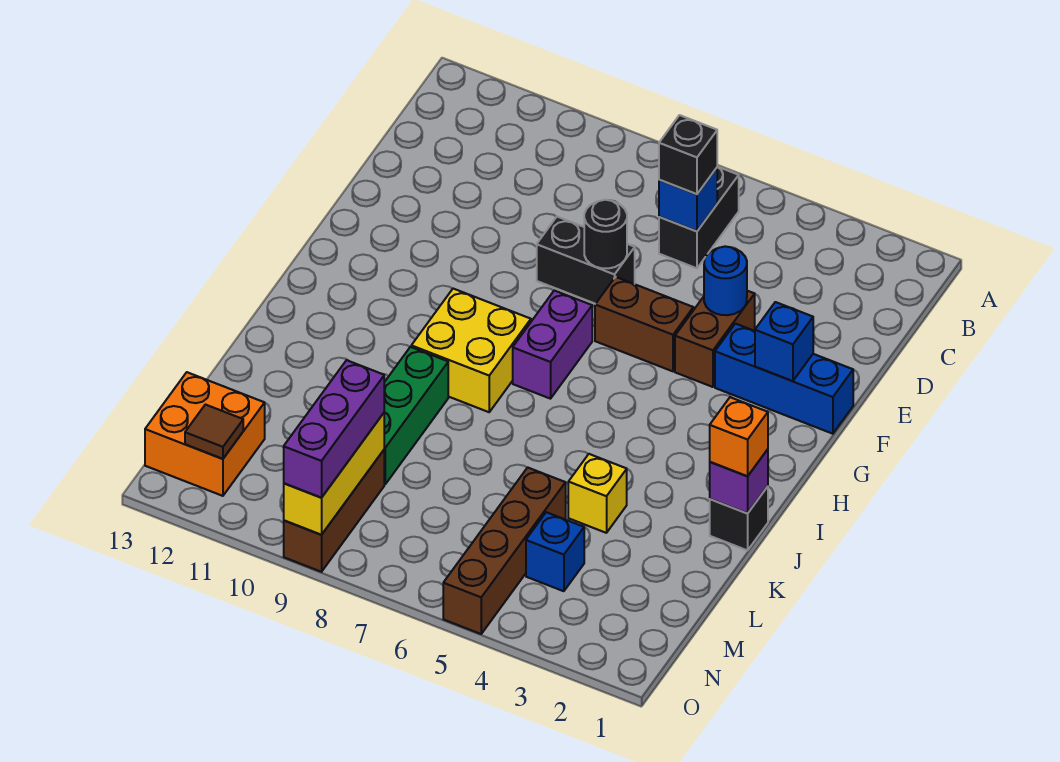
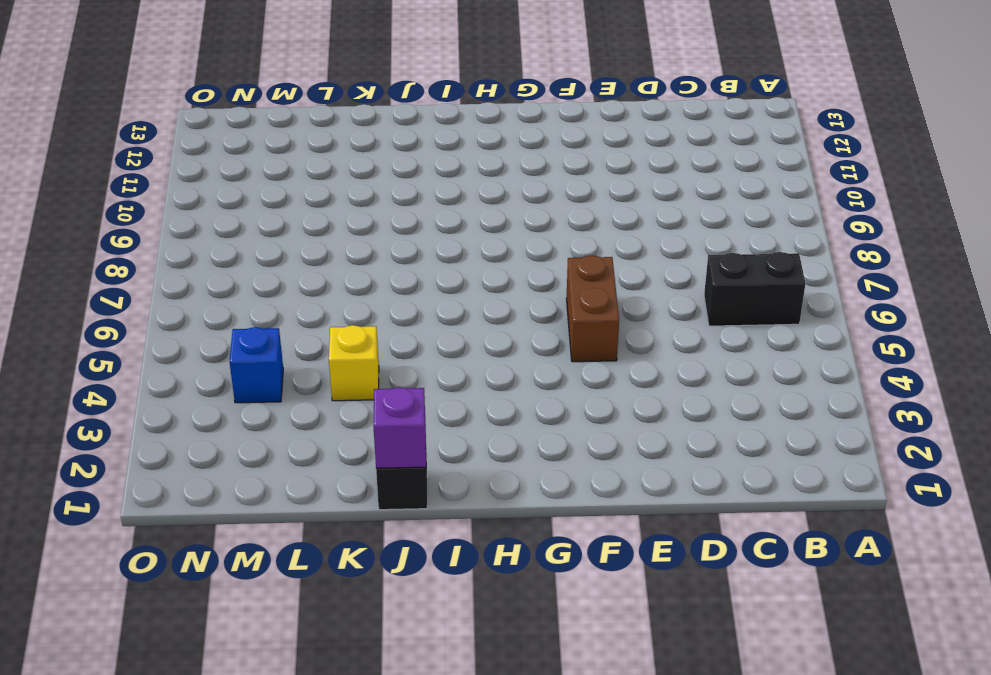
none -> brown brick E4:F4 level 1
none -> black brick E7:E8 level 1
none -> blue brick F1:F3 level 1

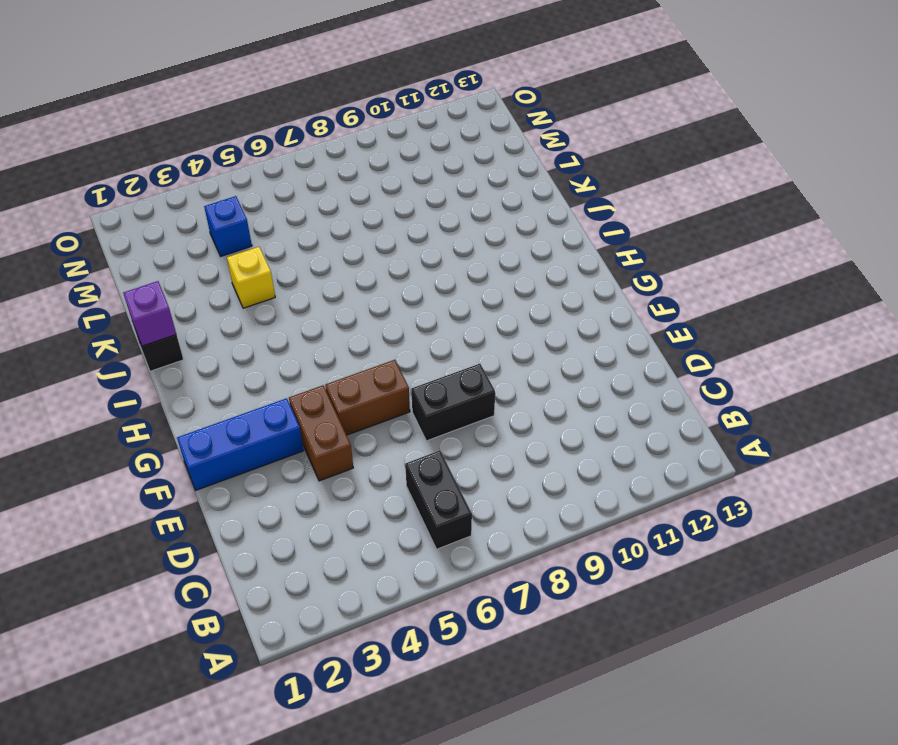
none -> purple brick G7:H7 level 1
none -> yellow brick H8:I9 level 1
none -> green brick J9:L9 level 1

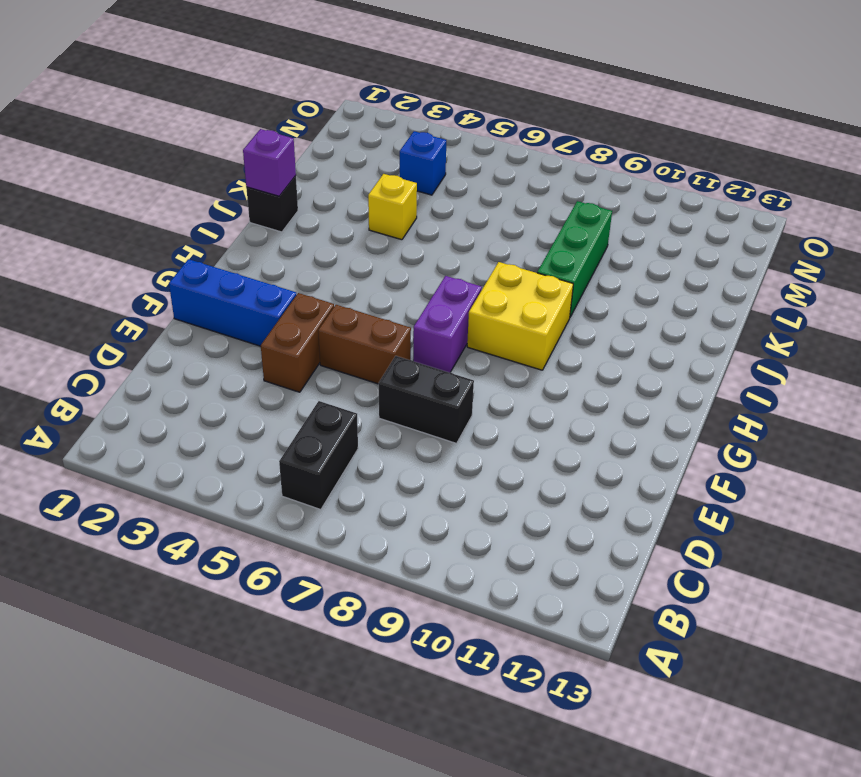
none -> brown brick L5:O5 level 1
none -> brown brick M9:O9 level 1
none -> orange brick M12:N13 level 1

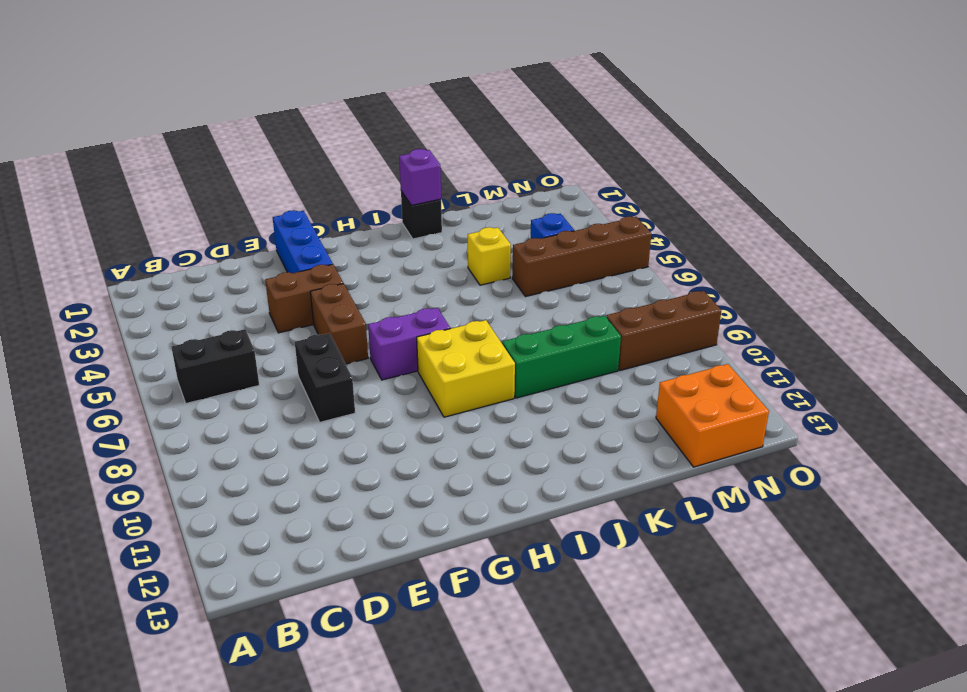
none -> blue brick C6 level 2
none -> blue round brick E4 level 2
none -> black round brick E7 level 2

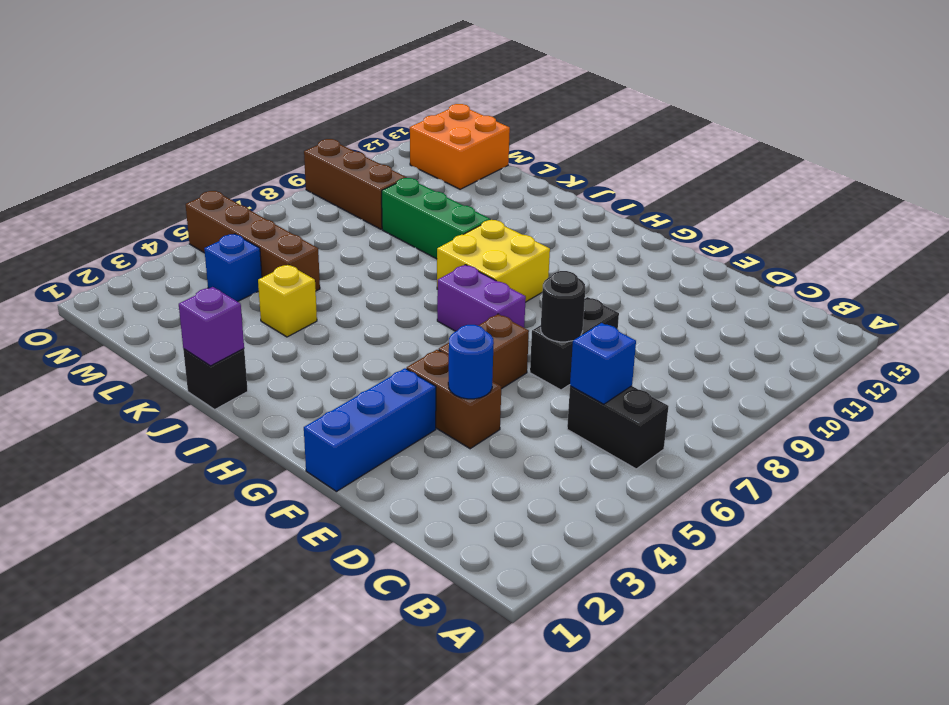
none -> blue brick F2 level 2
none -> yellow brick M9:O9 level 2
none -> brown tile N12 level 2

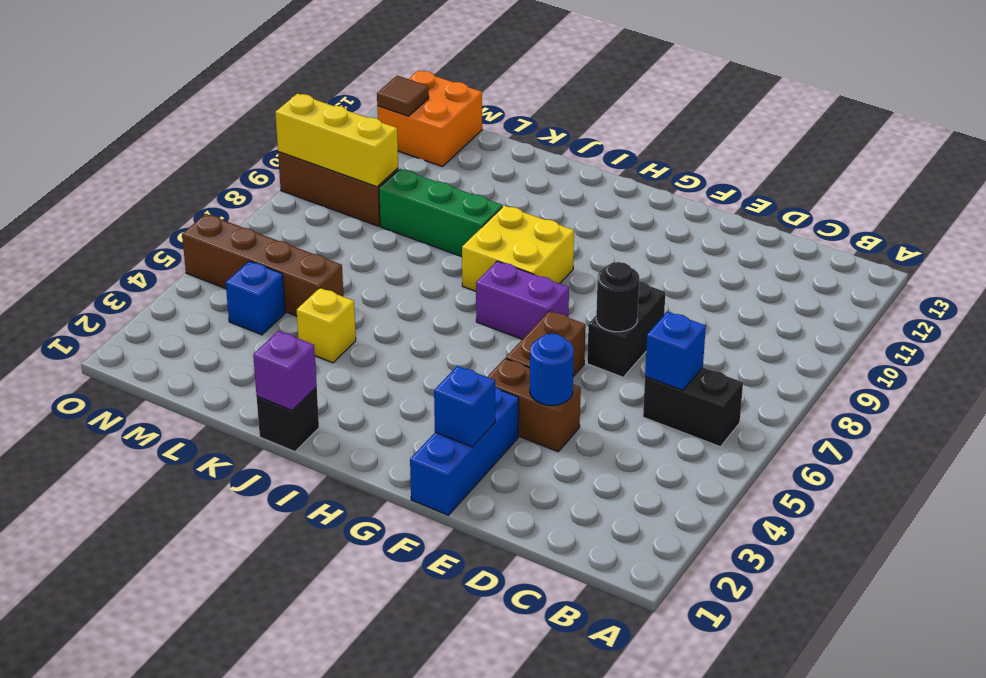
none -> black brick C6 level 3
none -> orange brick J1 level 3
none -> purple brick M9:O9 level 3

